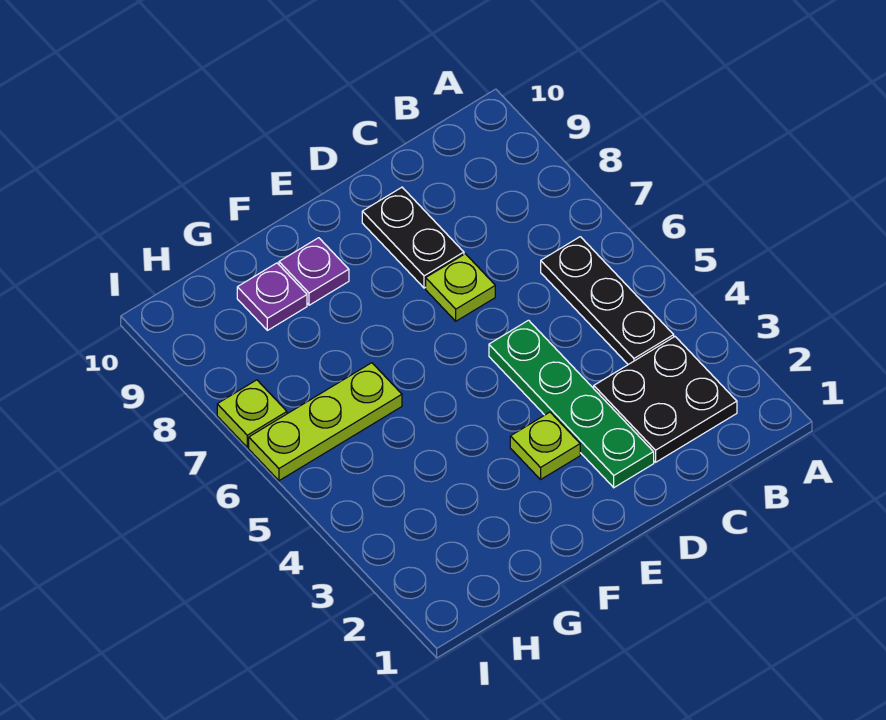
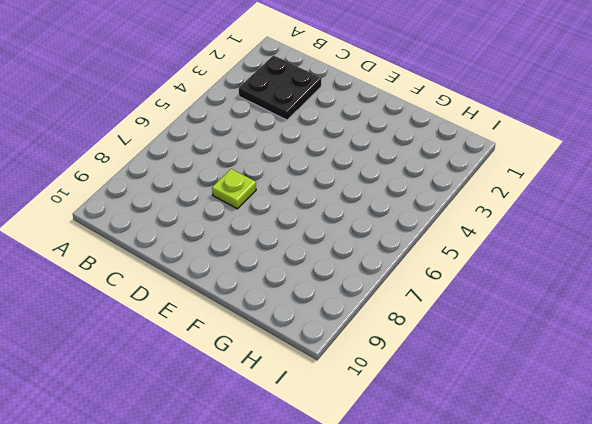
none -> black plate B4:B6 level 1
none -> green plate D2:D5 level 1

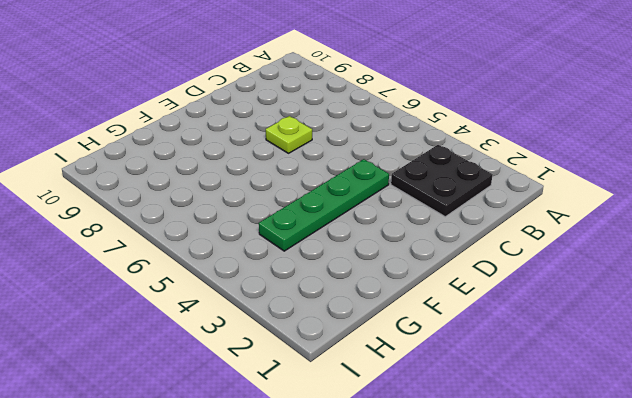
green plate D4:G4 level 1 -> green plate D2:D5 level 1
none -> black plate B4:B6 level 1
none -> black plate D8:D9 level 1

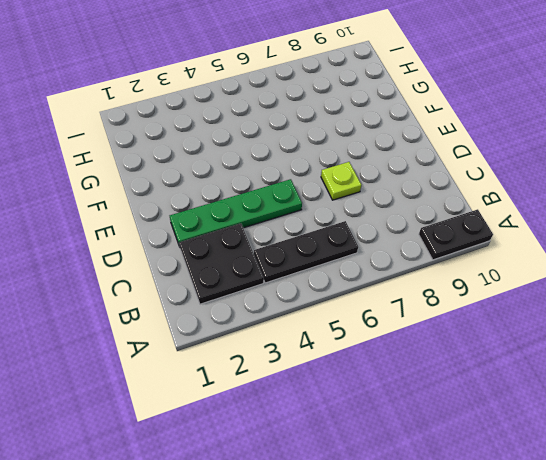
black plate A9:A10 level 1 -> black plate D8:D9 level 1
none -> lime plate E3 level 1
none -> purple plate F9 level 1

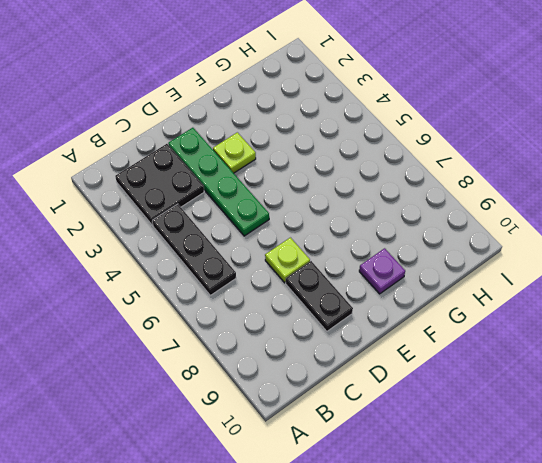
none -> lime plate G6:I6 level 1
none -> purple plate G9 level 1

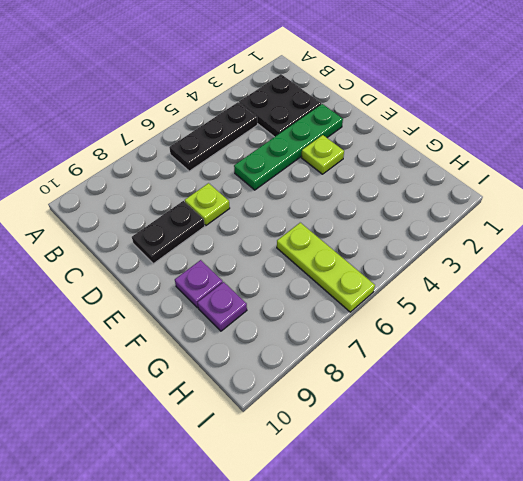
none -> lime plate I7 level 1

